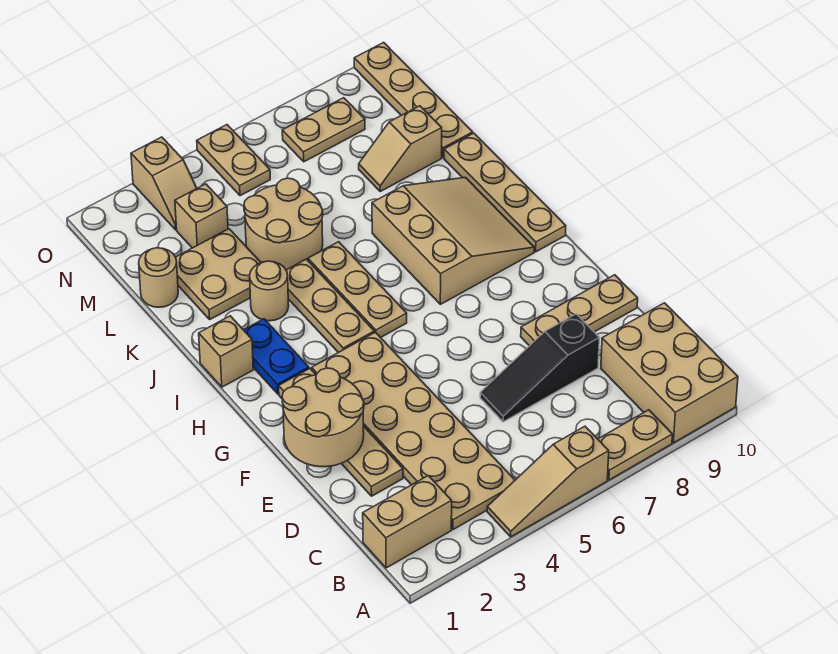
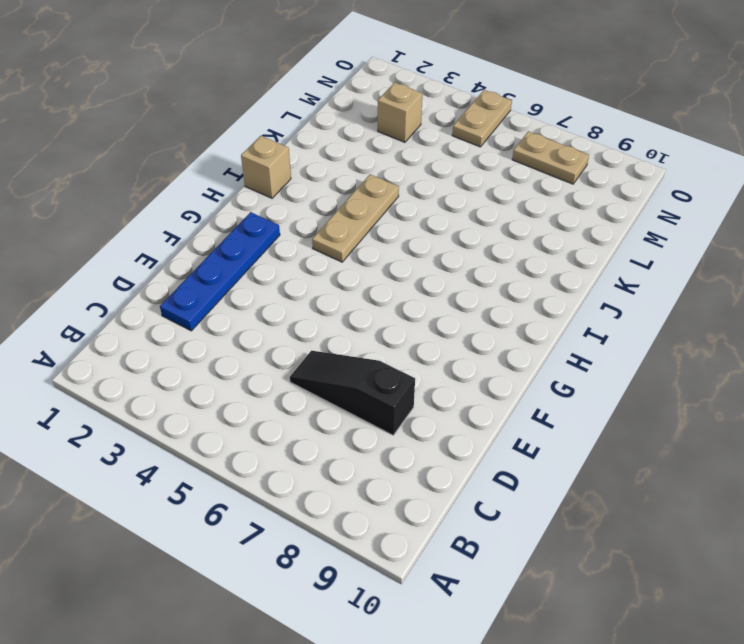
blue plate D2:G2 level 1 -> tan plate D2:G2 level 1
none -> tan slope A4:A6 level 1 top 6
none -> tan plate A7:A8 level 1
none -> tan brick A9:C10 level 1

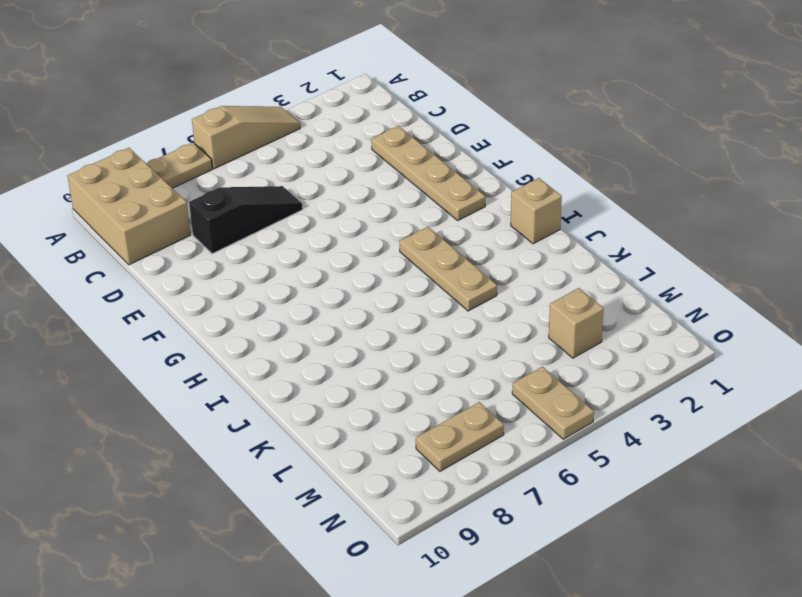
none -> tan brick B1:B2 level 1
none -> tan plate B3:G4 level 1
none -> tan plate E8:E10 level 1

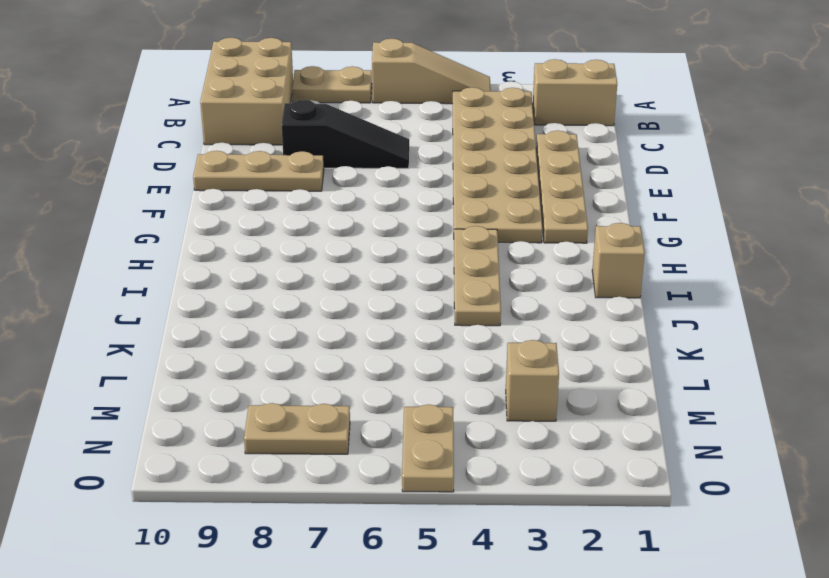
none -> blue plate H2:I2 level 1
none -> tan plate H5:J5 level 1
none -> tan slope H7:J9 level 1 top 7

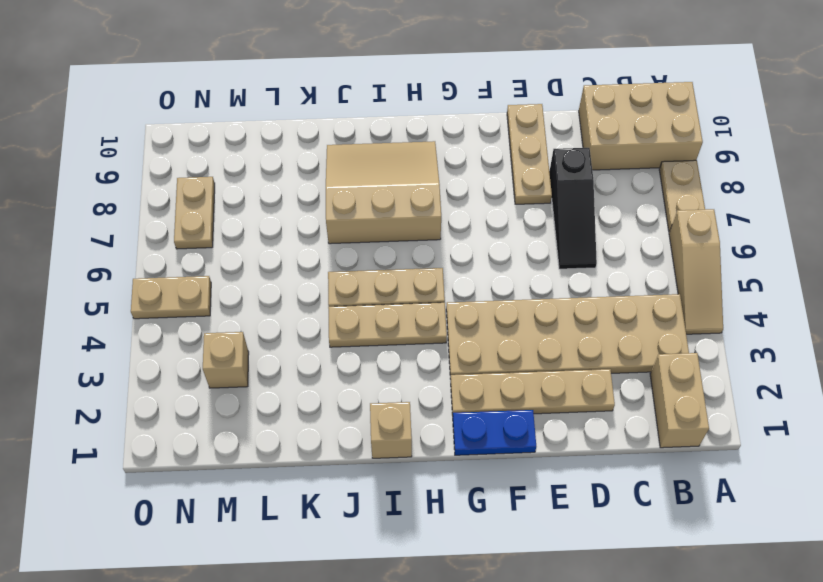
blue plate F1:G1 level 1 -> blue plate H2:I2 level 1
none -> tan plate H10:K10 level 1
none -> tan round brick J3 level 1
none -> tan plate K2:L3 level 1

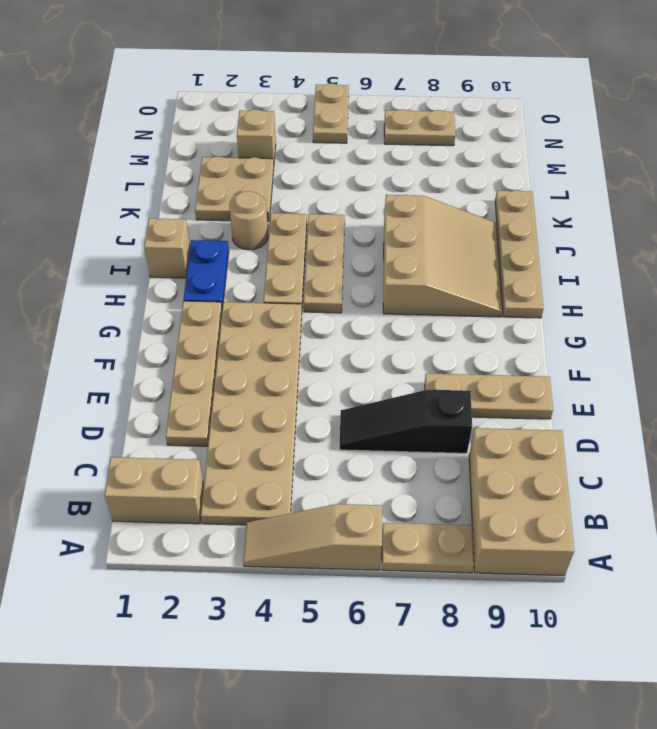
none -> tan round brick K4:L5 level 1
none -> tan round brick L1 level 1
none -> tan slope L8:L9 level 1 top 9

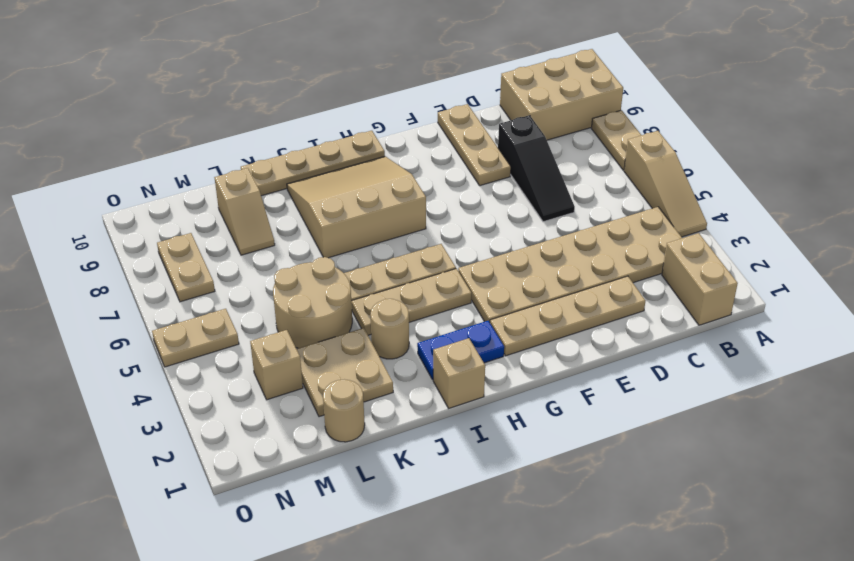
none -> tan plate L10:O10 level 1
none -> tan slope N3:O3 level 1 top O
none -> tan round brick E1:F2 level 2

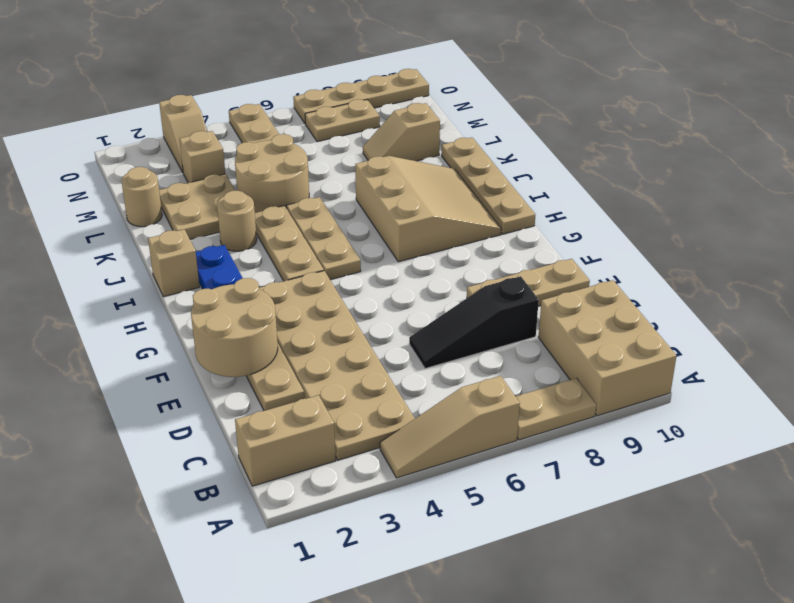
tan plate O7:O10 level 1 -> tan plate L10:O10 level 1

